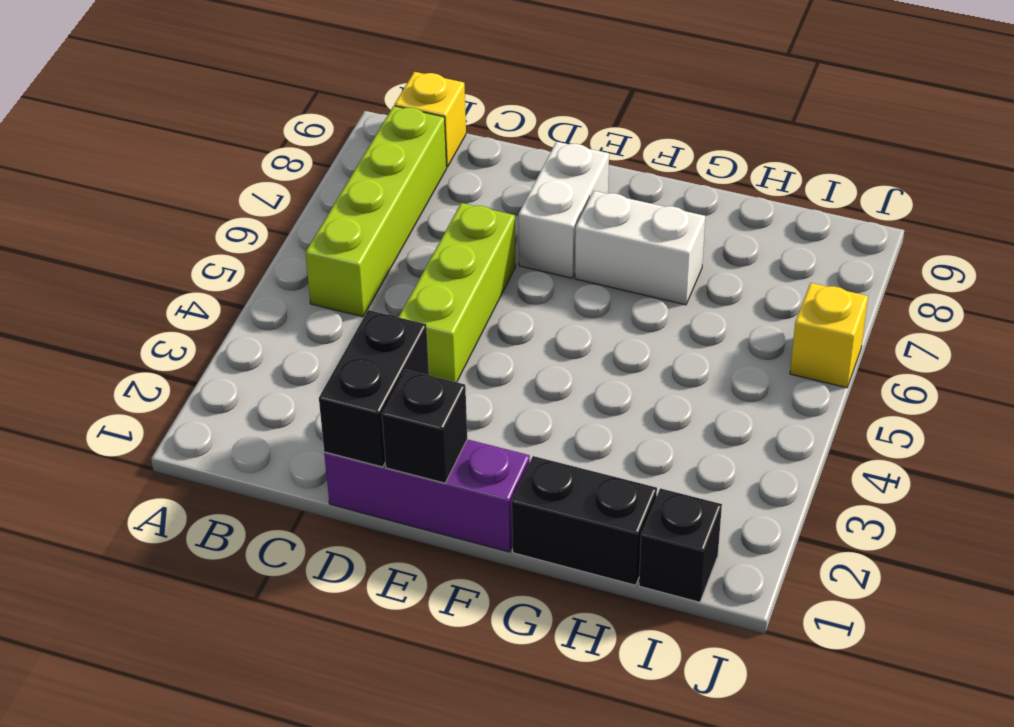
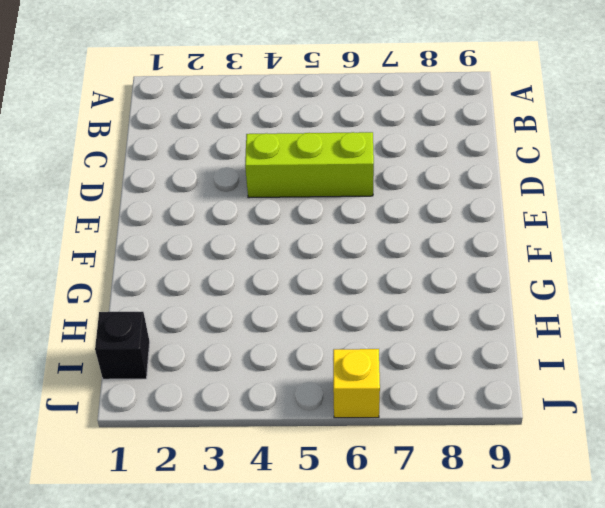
none -> lime brick B5:B8 level 1
none -> yellow brick B9 level 1

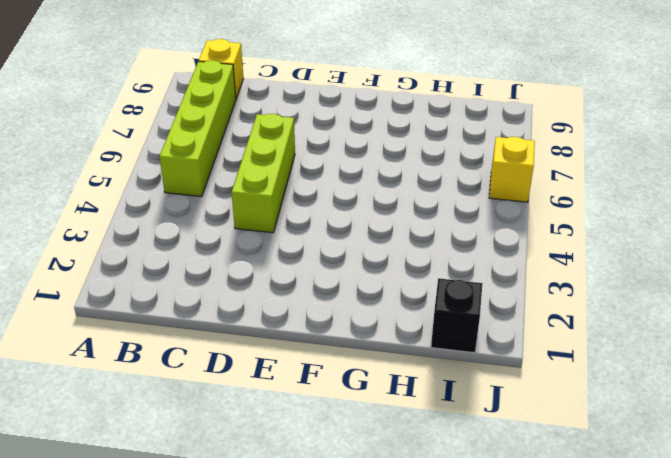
none -> purple brick D1:F1 level 1
none -> white brick E7:E8 level 1

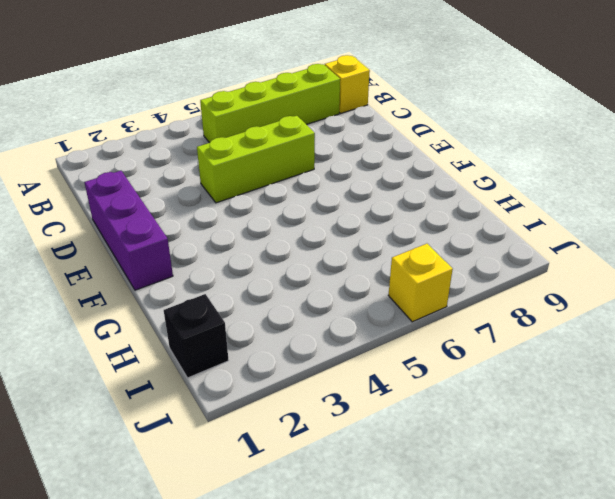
none -> white brick E7:E8 level 1
none -> white brick F7:G7 level 1

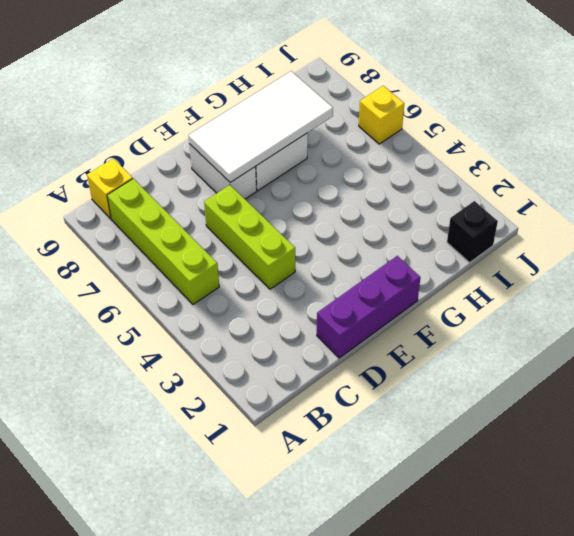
white tile E7:H8 level 2 -> none
none -> black brick G1:H1 level 1
none -> black brick D1:D2 level 2

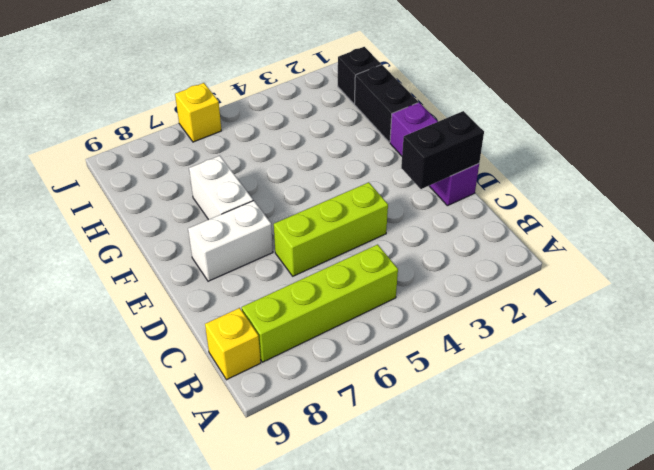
none -> black brick E1 level 2

